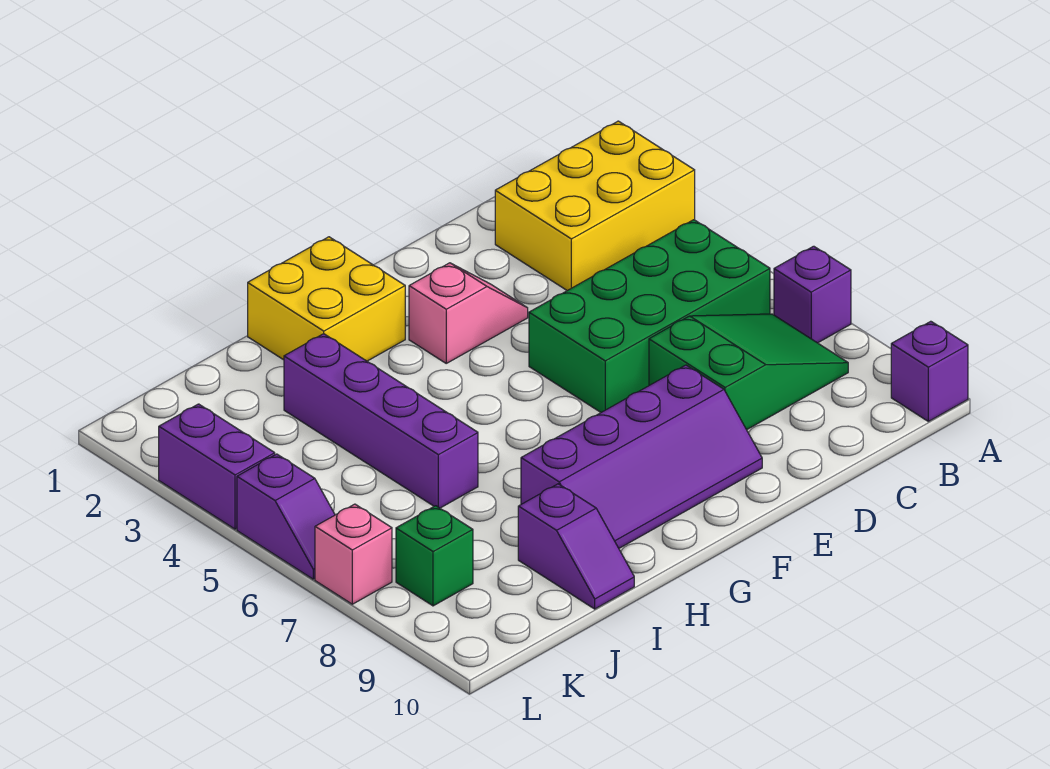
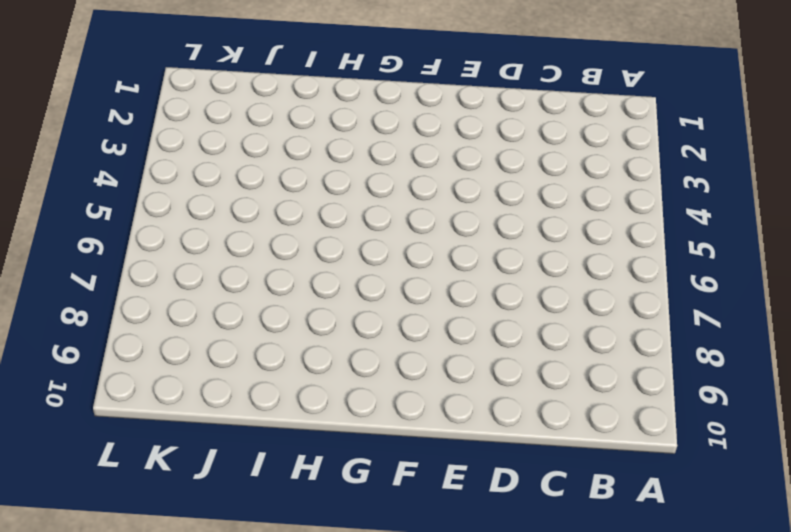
none -> yellow brick A2:C3 level 1
none -> purple brick A7 level 1
none -> purple brick A10 level 1

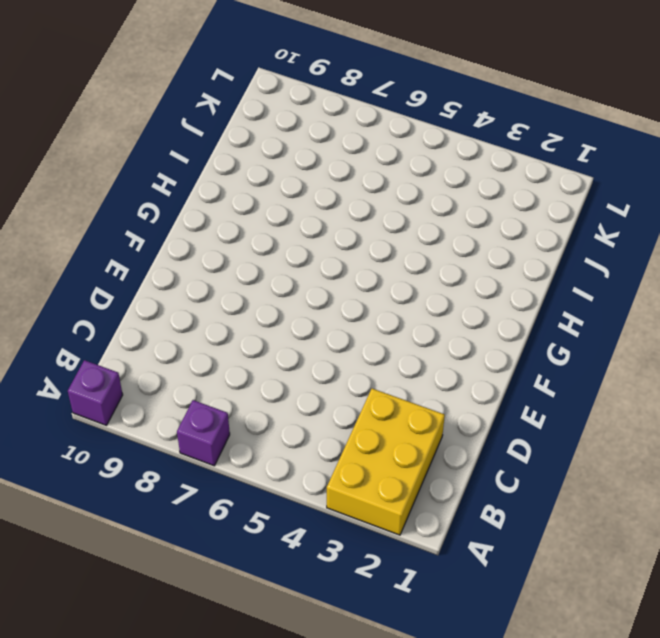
none -> green brick B5:E6 level 1
none -> green slope B7:D8 level 1 top D
none -> pink slope E3:F3 level 1 top F

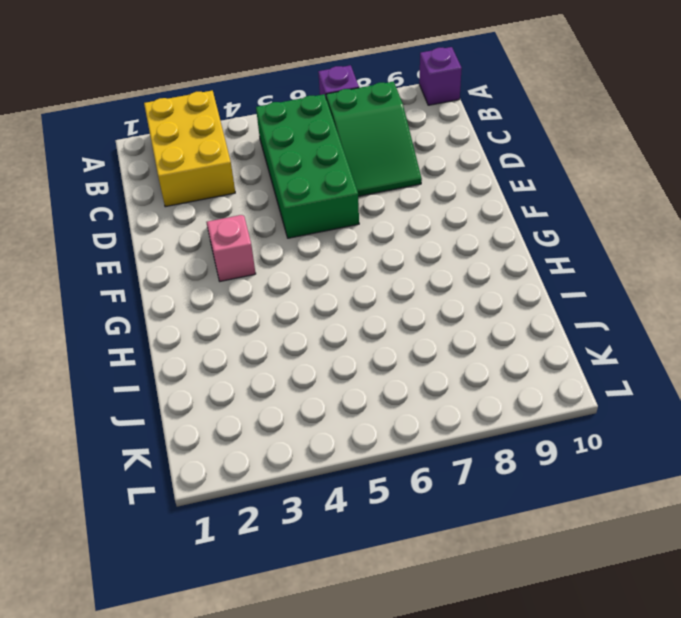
green slope B7:D8 level 1 top B -> green slope B7:D8 level 1 top D
none -> purple slope E8:H9 level 1 top 8
none -> yellow brick G1:H2 level 1
none -> purple brick I3:I6 level 1

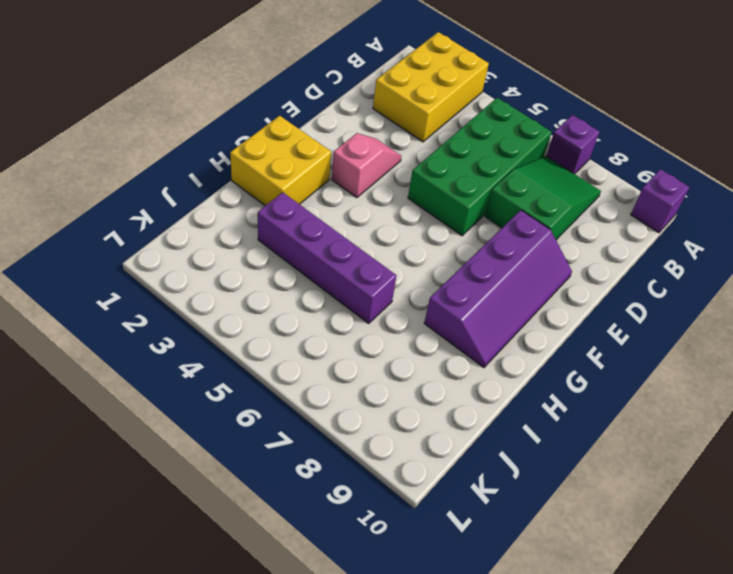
none -> purple slope I9:I10 level 1 top 9
none -> green brick K8 level 1
none -> purple brick L3:L4 level 1

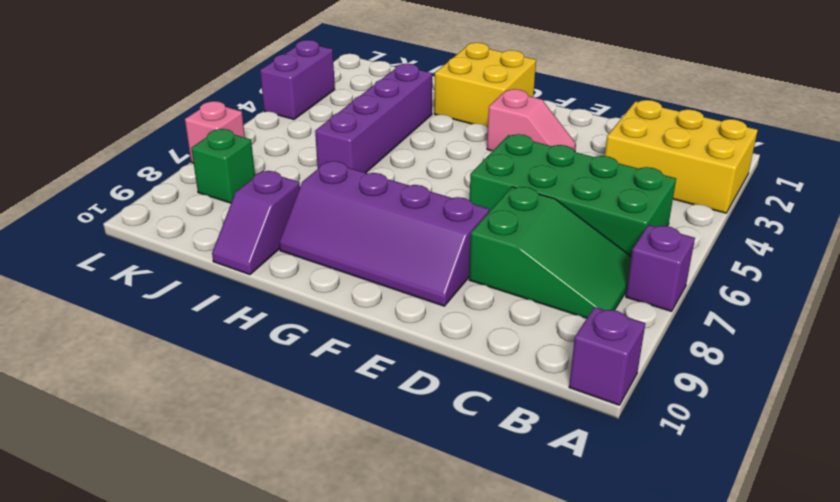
none -> purple slope L5:L6 level 1 top 5

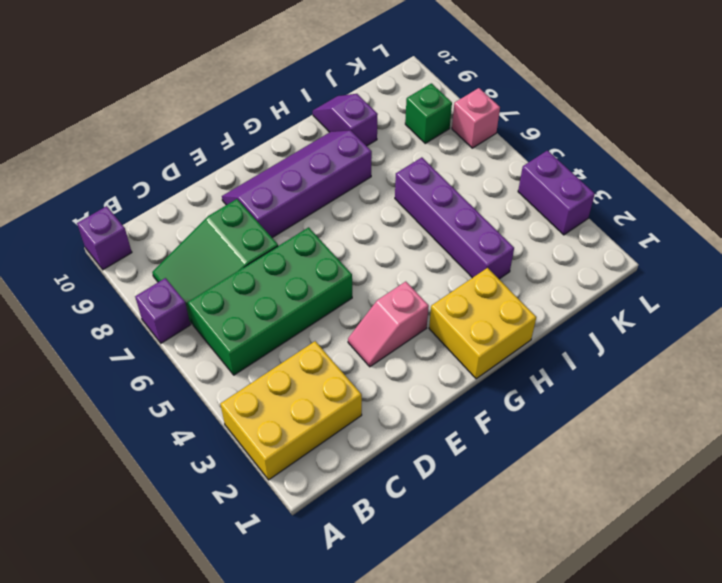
none -> purple slope L5:L6 level 1 top 5

